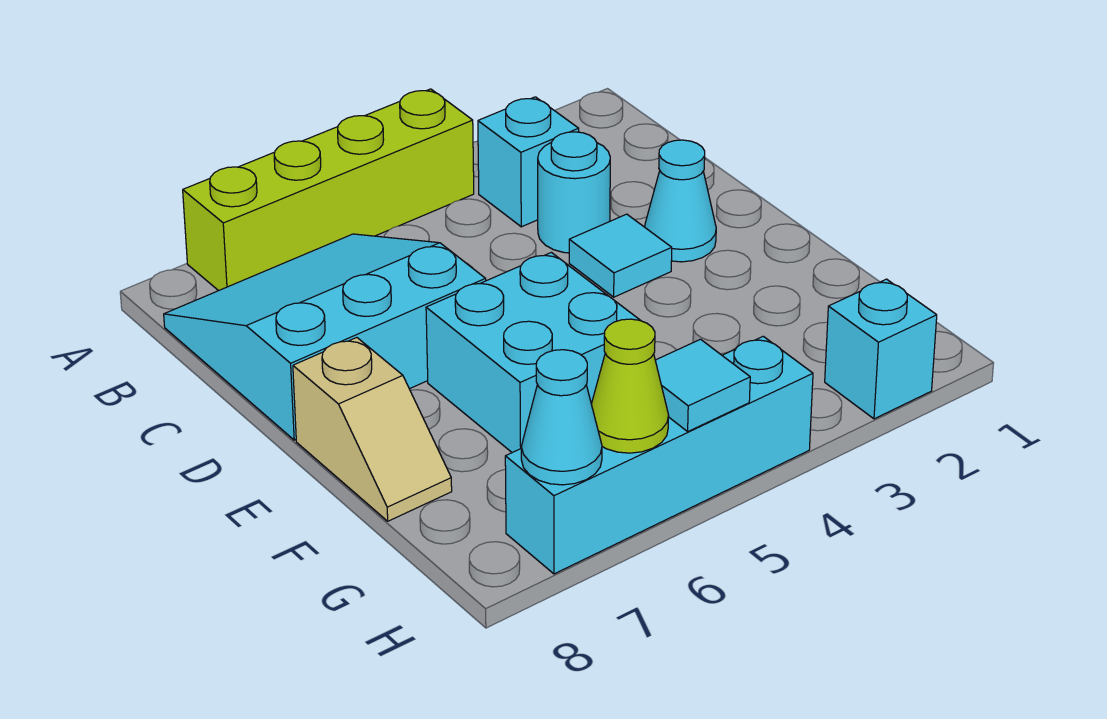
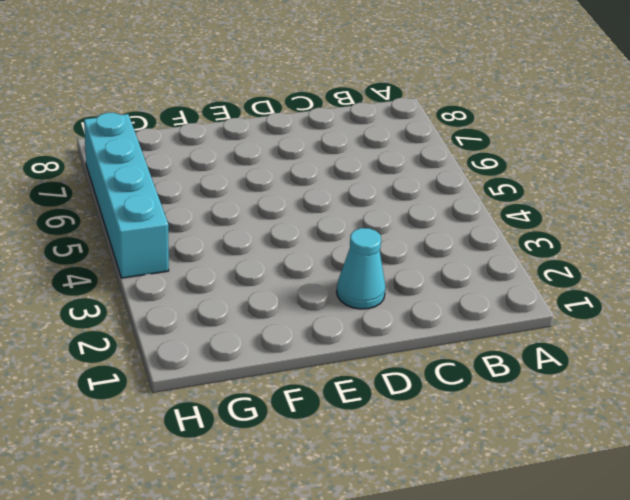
none -> lime brick A4:A7 level 1
none -> cyan brick B3 level 1
none -> cyan slope B6:D8 level 1 top D

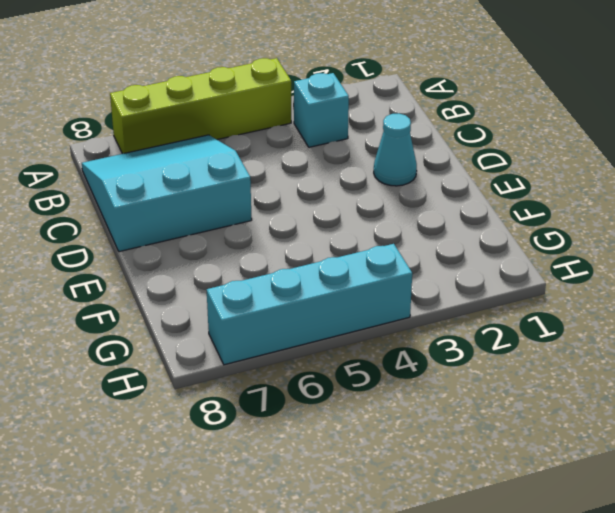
none -> cyan round brick C3 level 1
none -> cyan tile D3 level 1
none -> cyan brick E5:F6 level 1

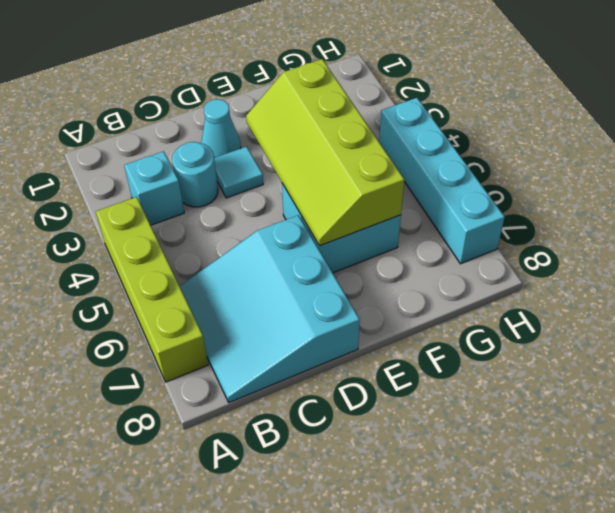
lime slope E3:F6 level 2 top F -> none
none -> tan slope E8:F8 level 1 top E
none -> cyan brick H2 level 1
none -> cyan tile H5 level 2

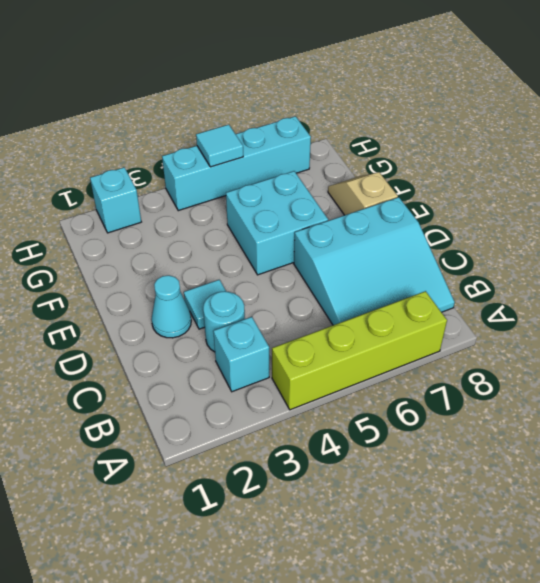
none -> lime cone H6 level 2
none -> cyan cone H7 level 2

